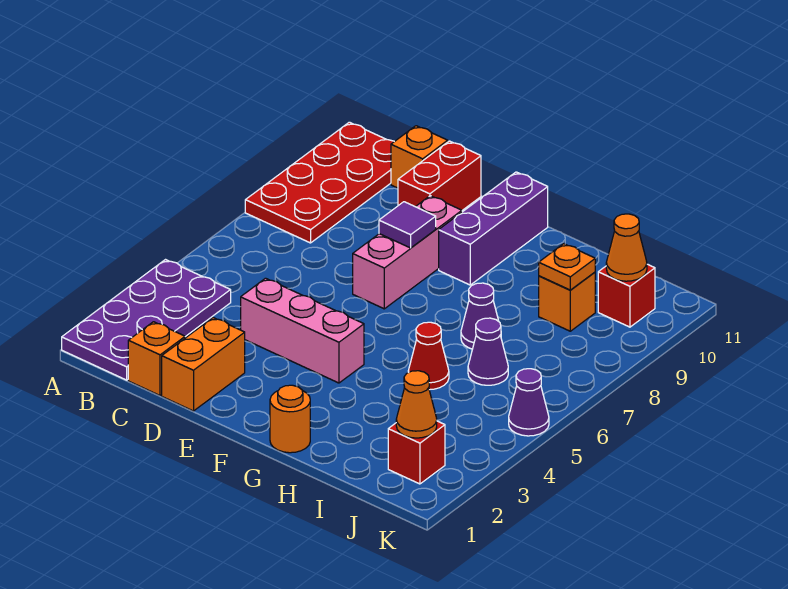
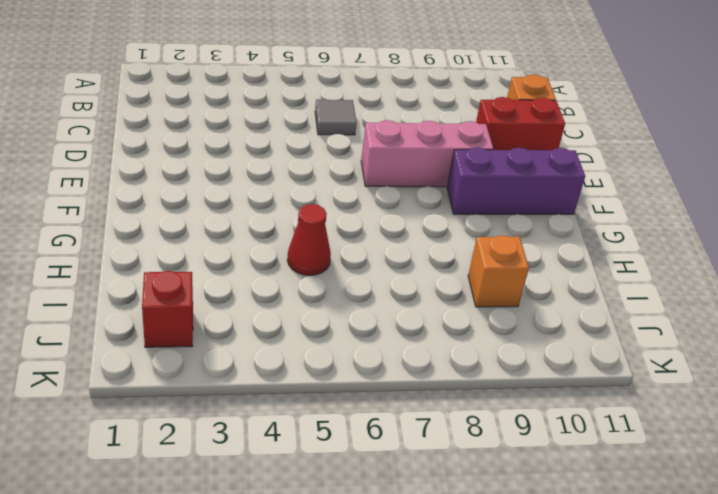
grey tile C6 level 1 -> none
none -> purple plate A1:B4 level 1
none -> red plate A8:B11 level 1
none -> orange brick C1 level 1

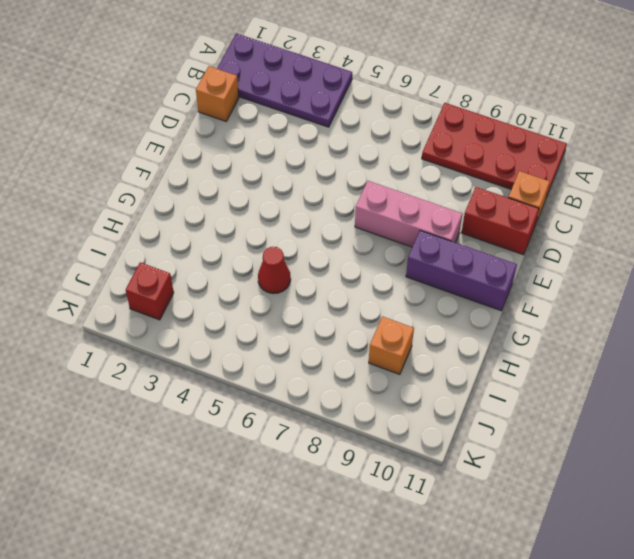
none -> orange brick D1:D2 level 1
none -> pink brick D4:F4 level 1
none -> orange round brick G1 level 1

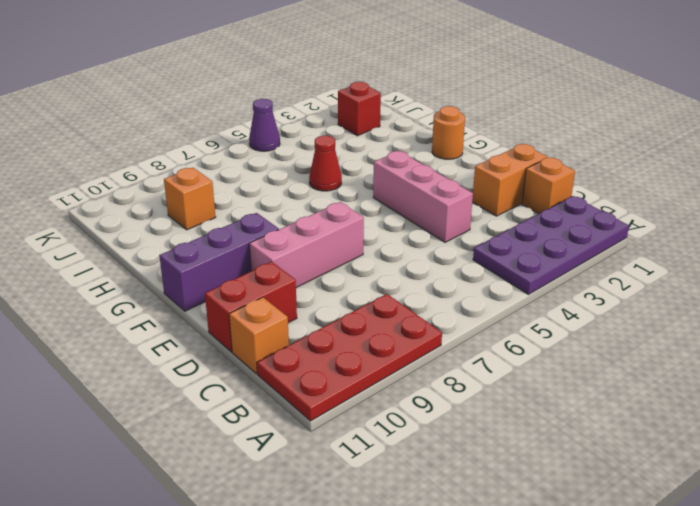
none -> purple cone H7 level 1
none -> purple cone I6 level 1
none -> red brick J10 level 1

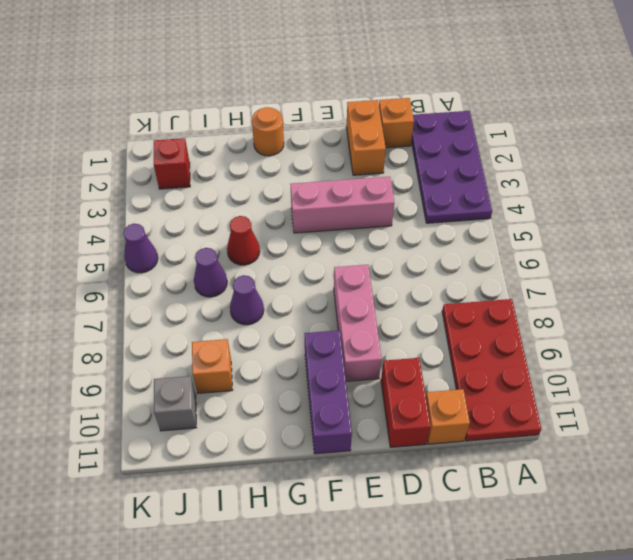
grey brick J10 level 1 -> red brick J10 level 1
none -> purple tile E8 level 2
none -> orange plate I9 level 2
none -> orange cone J2 level 2

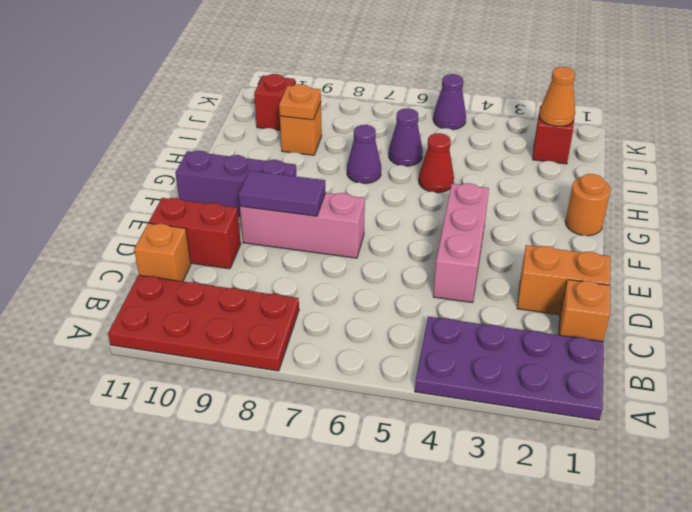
purple tile E8:E9 level 2 -> purple tile E8 level 2
none -> orange cone J10 level 2

